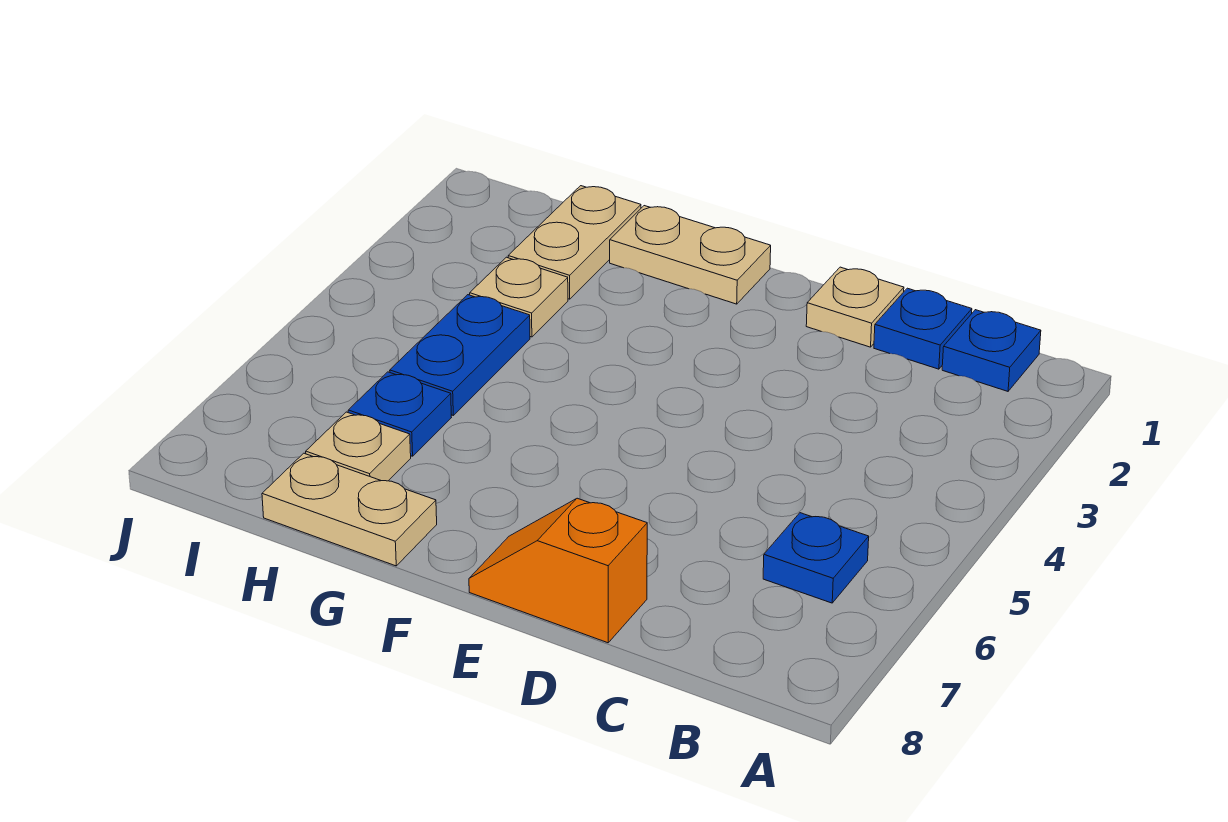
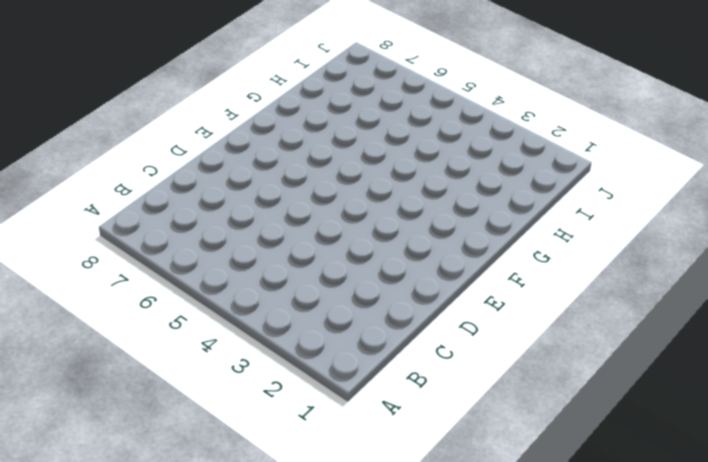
none -> blue plate B1 level 1
none -> blue plate B6 level 1
none -> blue plate C1 level 1

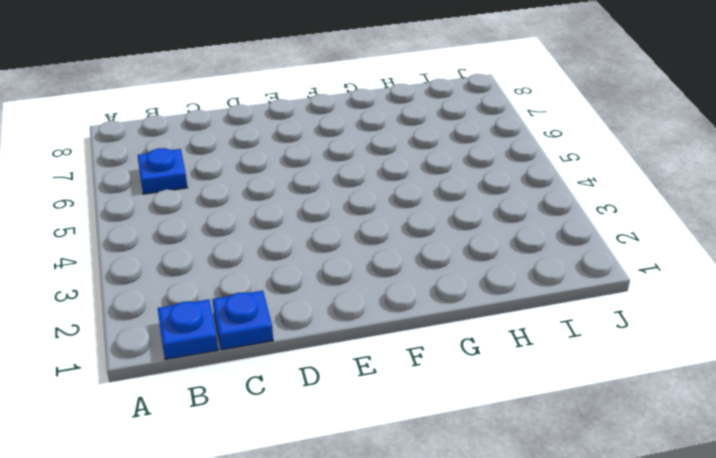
none -> tan plate D1 level 1
none -> orange slope D8:E8 level 1 top D
none -> tan plate F1:G1 level 1

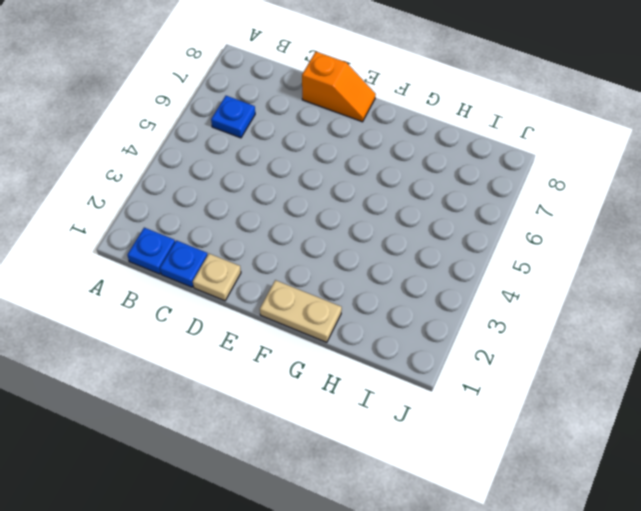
none -> tan plate G8:H8 level 1
none -> tan plate H1:H2 level 1
none -> tan plate H3 level 1

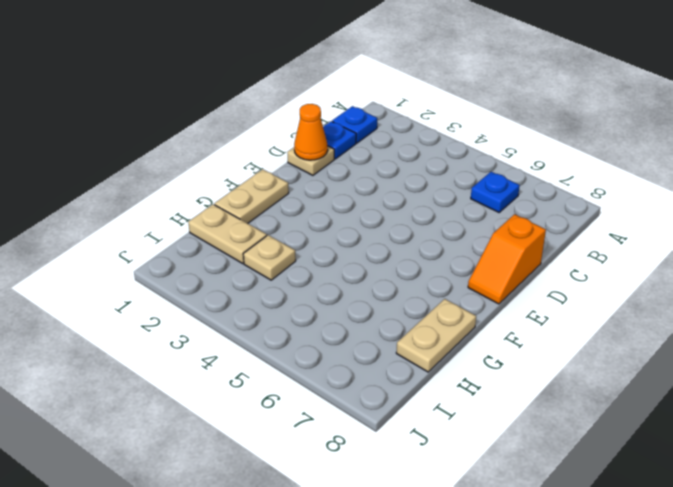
orange cone D1 level 2 -> none
none -> blue plate H4:H5 level 1
none -> blue plate H6 level 1
none -> tan plate H7 level 1

